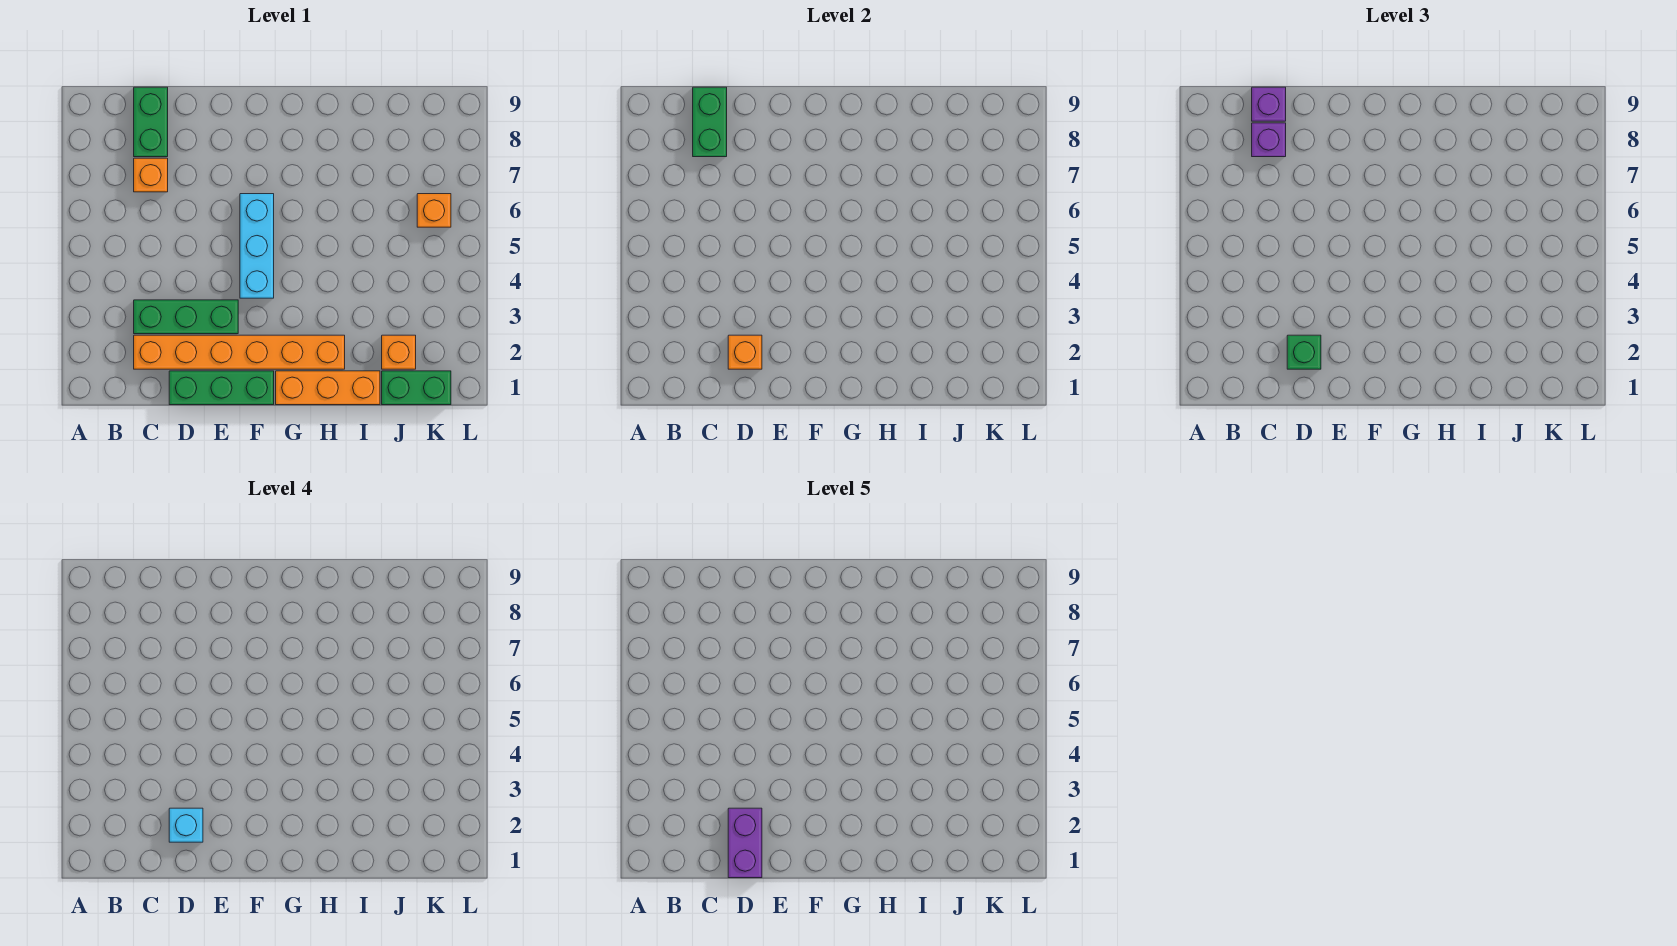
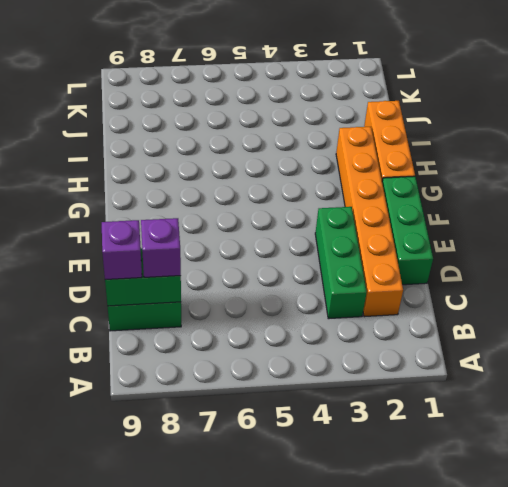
none -> orange brick C7 level 1
none -> cyan brick F4:F6 level 1
none -> green brick J1:K1 level 1

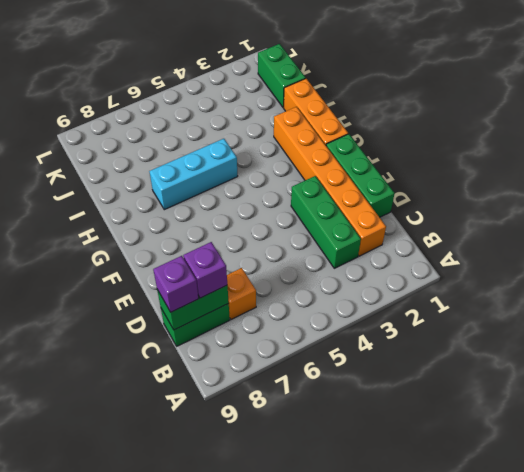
cyan brick H5:H7 level 1 -> cyan brick F4:F6 level 1
none -> orange brick J2 level 1
none -> orange brick K6 level 1
none -> orange brick D2 level 2

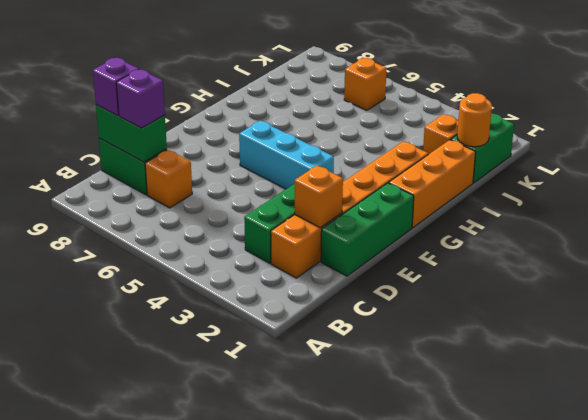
orange round brick J1 level 2 -> none
none -> green brick D2 level 3
none -> cyan brick D2 level 4
none -> purple brick D1:D2 level 5

